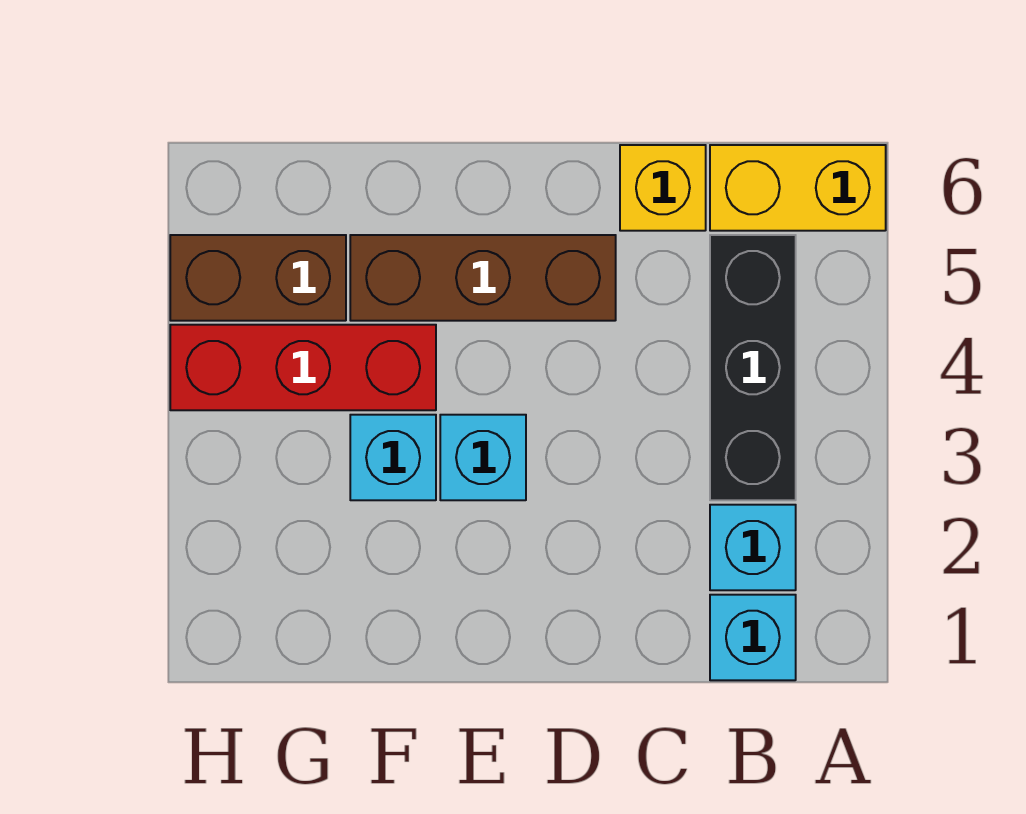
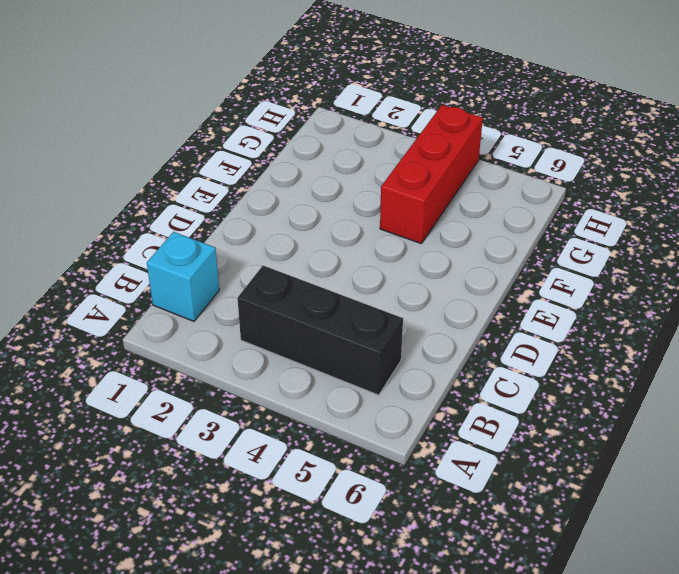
none -> yellow brick A6:B6 level 1
none -> cyan brick B2 level 1

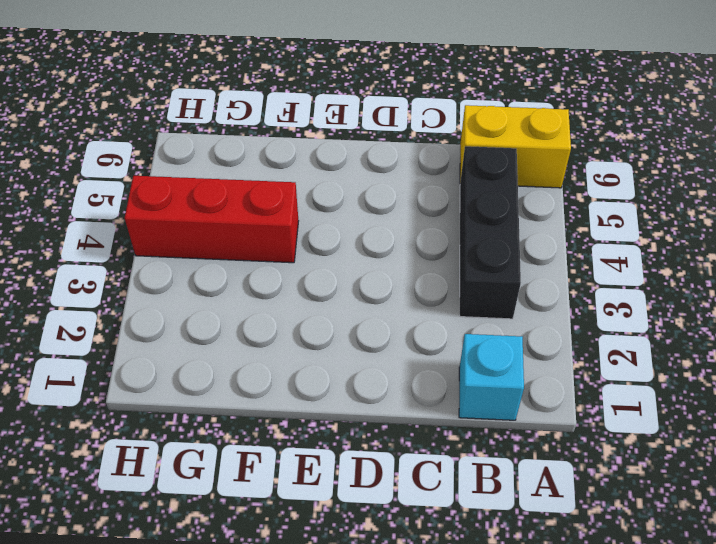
none -> cyan brick B2 level 1
none -> yellow brick C6 level 1

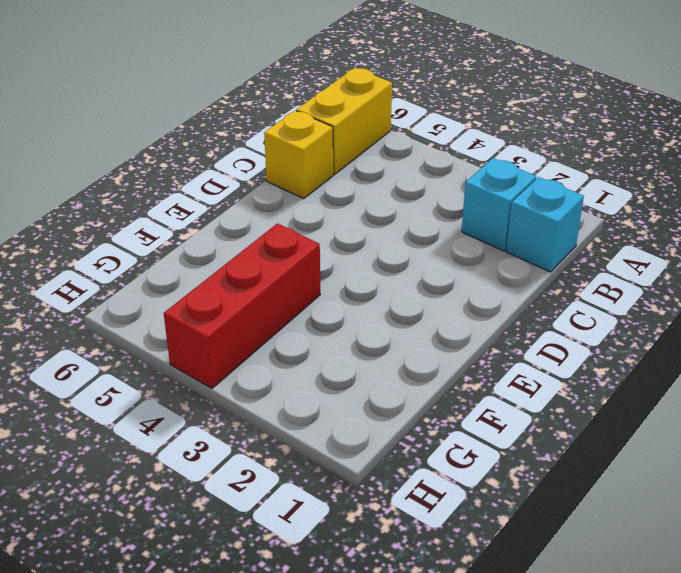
none -> black brick B3:B5 level 1
none -> brown brick D5:F5 level 1

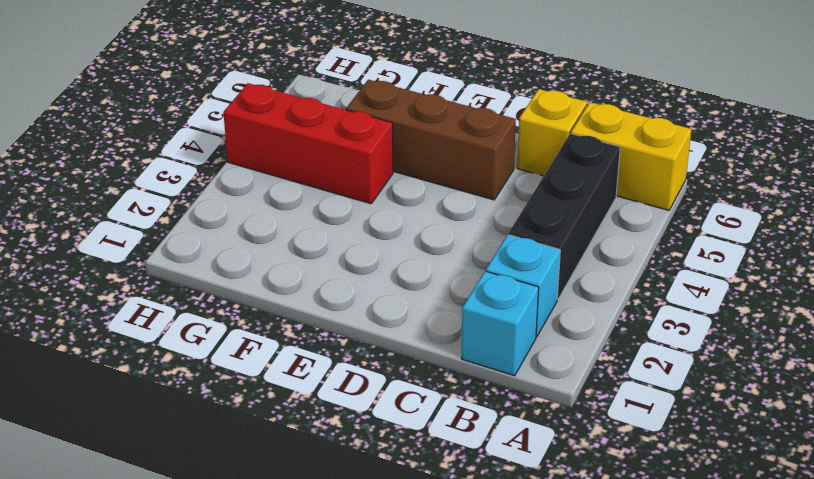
none -> cyan brick E3 level 1
none -> cyan brick F3 level 1

